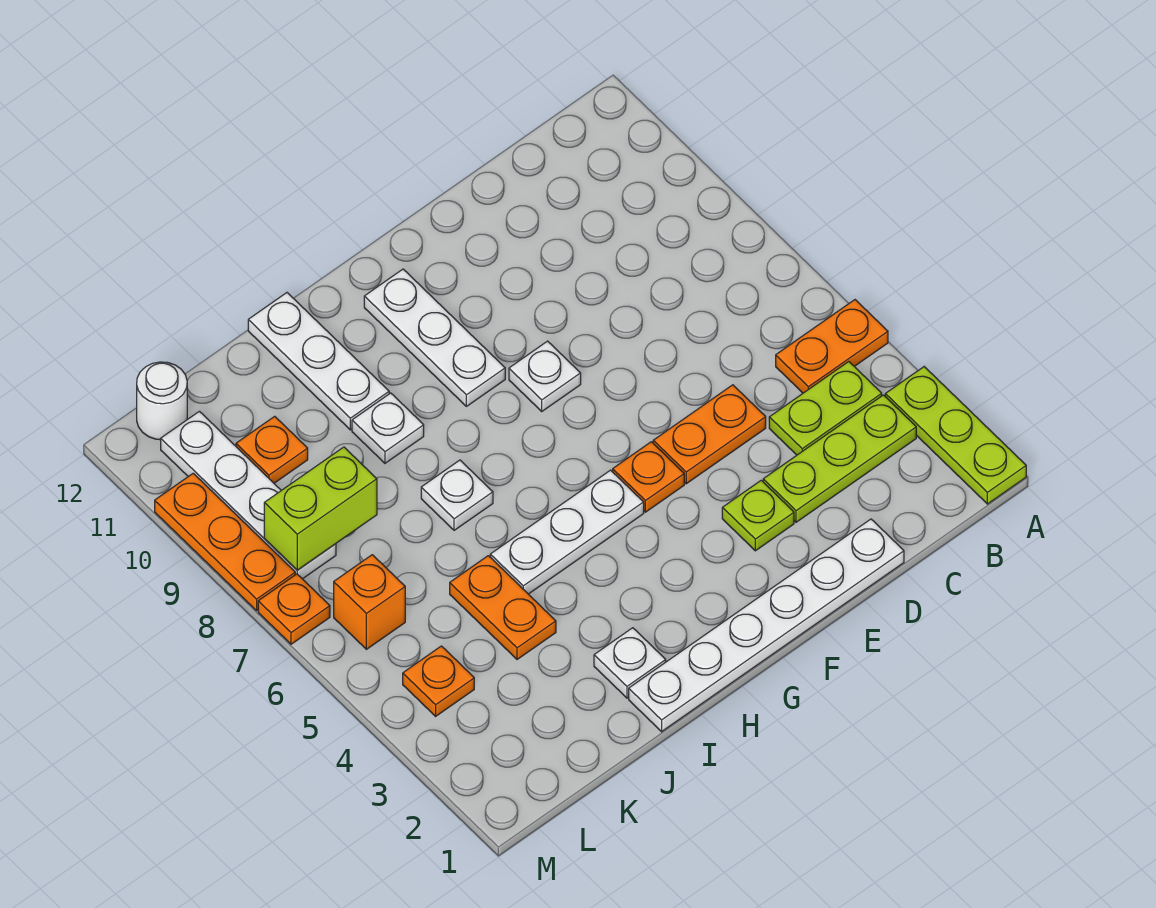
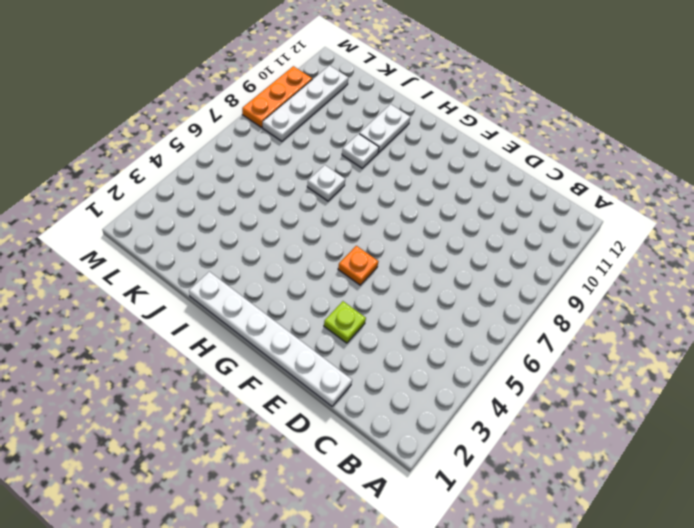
white plate I10:I11 level 1 -> white plate I10:I12 level 1
none -> lime plate A1:A3 level 1
none -> orange plate A5:B5 level 1
none -> lime plate B3:D3 level 1

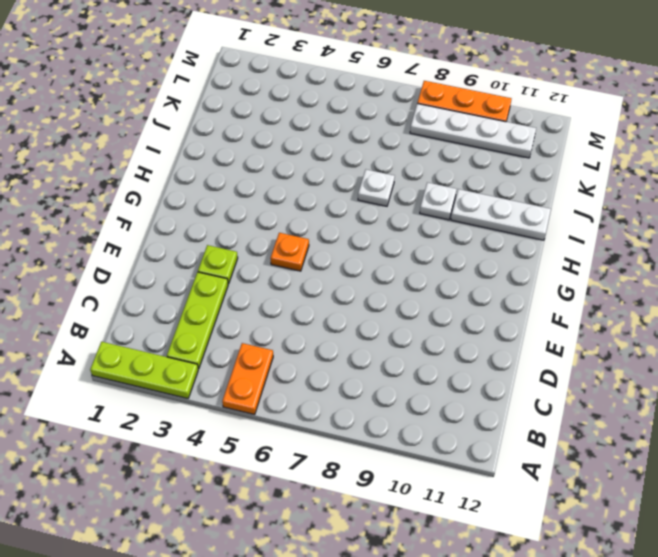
none -> lime plate B4:C4 level 1
none -> white plate D1:I1 level 1
none -> orange plate D5:E5 level 1

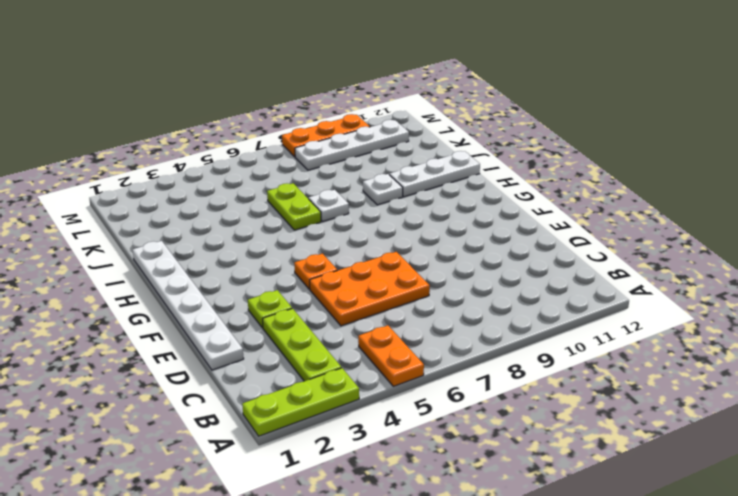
orange plate D5:E7 level 1 -> orange plate D5:E5 level 1
lime plate I6:J6 level 1 -> lime plate B4:C4 level 1
none -> white plate F8 level 1
none -> white plate G5:I5 level 1
none -> white plate G9:G11 level 1

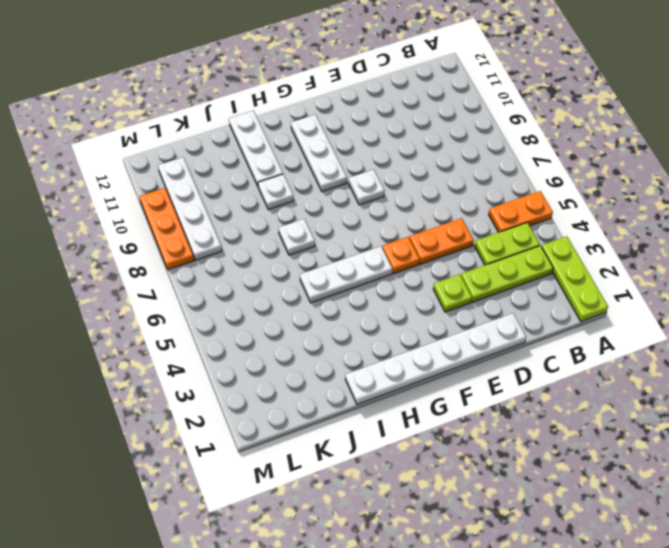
none -> white plate I2 level 1
none -> orange plate J4:J5 level 1
none -> orange plate K10 level 1

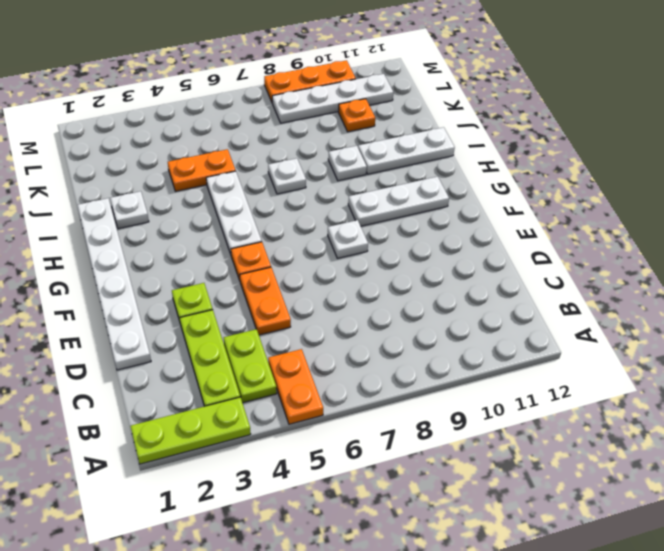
none -> orange plate L4 level 1
none -> orange brick L6 level 1
none -> white round brick L12 level 1

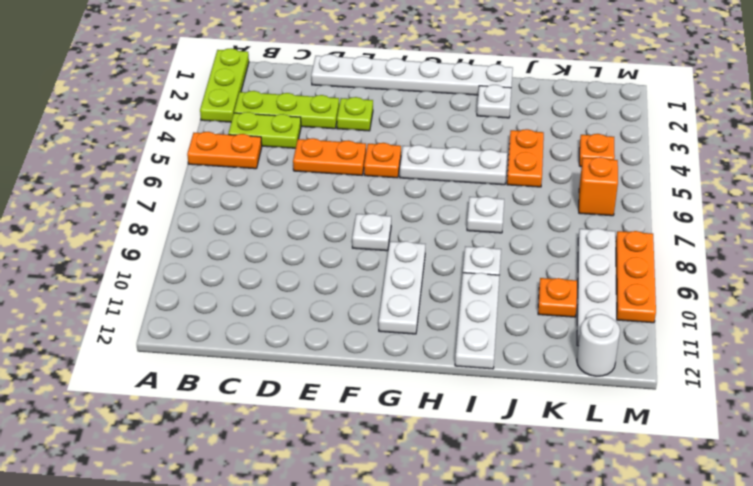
none -> orange plate M7 level 1
none -> lime brick K8:L8 level 2

